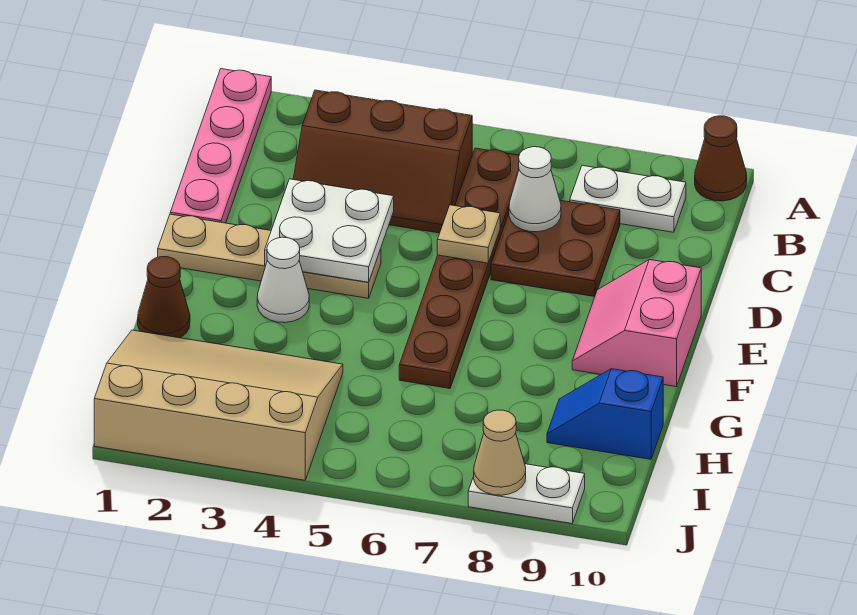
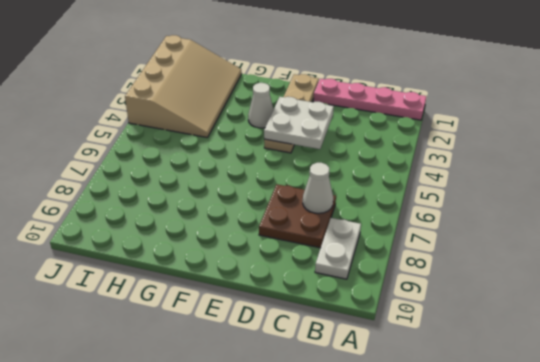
none -> brown cone A10 level 1
none -> brown slope B3:C5 level 1 top B
none -> brown plate B6:G6 level 1

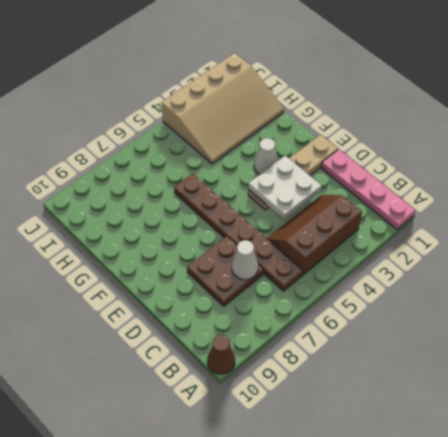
none -> white plate B8:B9 level 1
none -> pink slope E9:F10 level 1 top 10
none -> brown cone G1 level 1

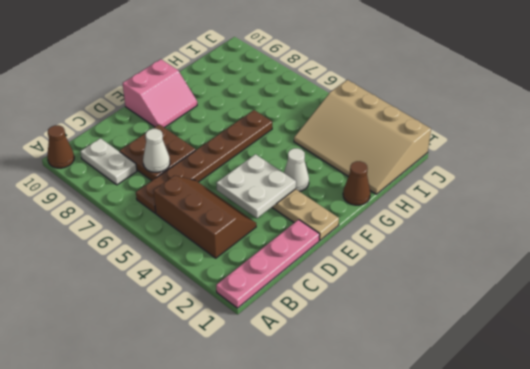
none -> blue slope H9:H10 level 1 top 10
none -> white plate J8:J9 level 1
none -> tan plate D6 level 2

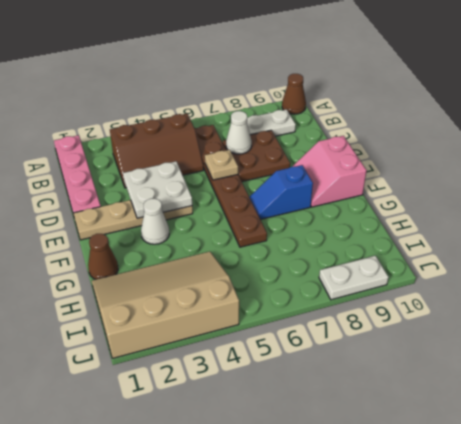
blue slope F7:F8 level 1 top 8 -> blue slope H9:H10 level 1 top 10
none -> tan cone J8 level 2

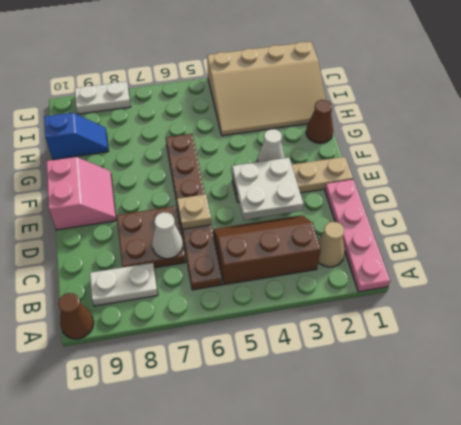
tan cone B2 level 1 -> tan cone J8 level 2

